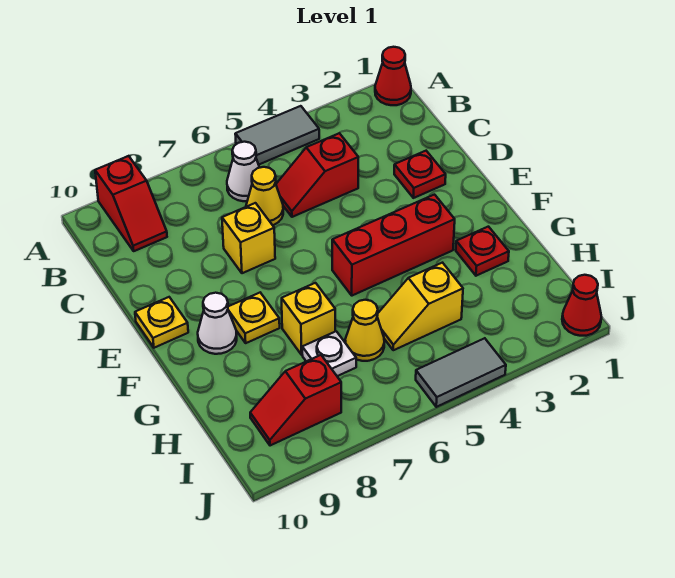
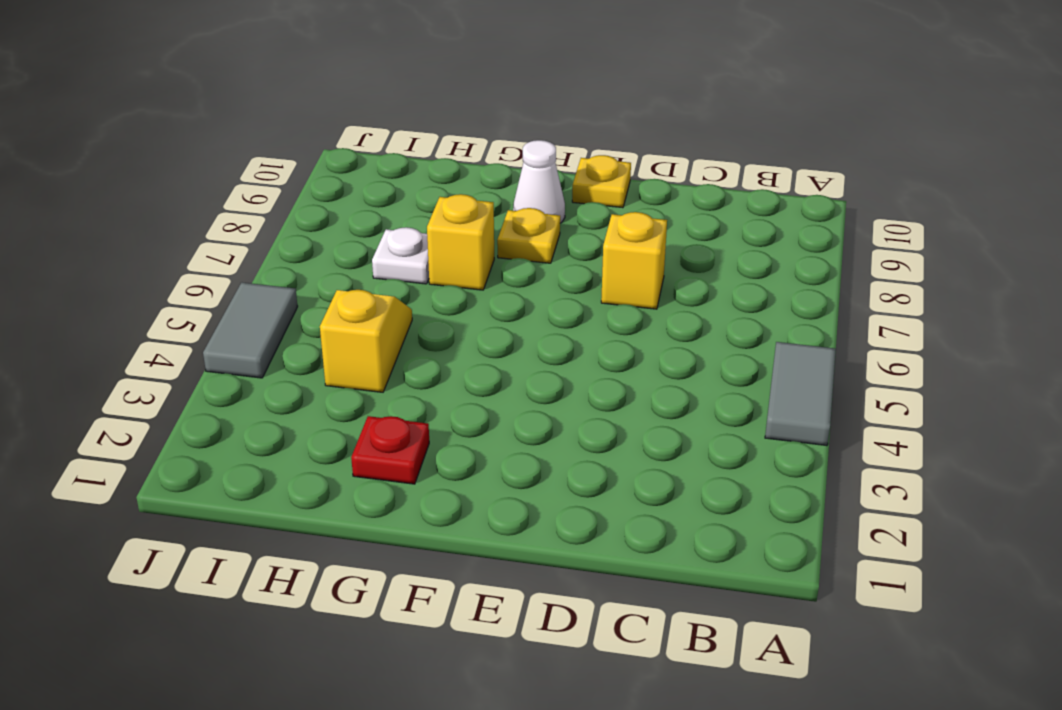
none -> red cone A1 level 1
none -> red slope A9:B9 level 1 top A
none -> white cone B6 level 1

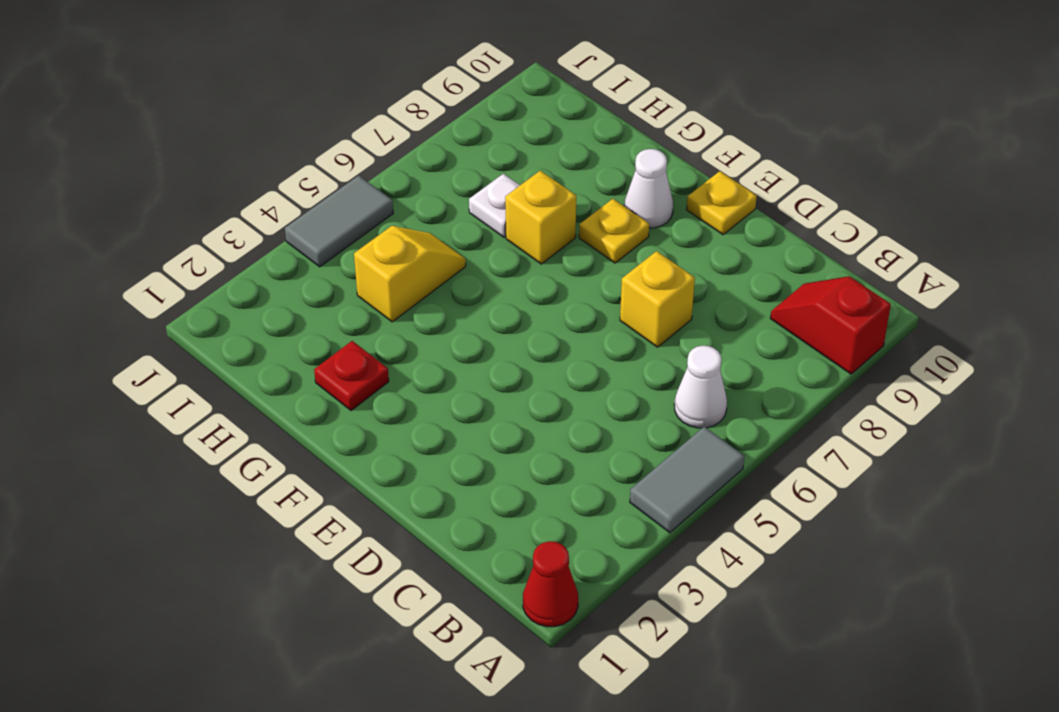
none -> red slope C4:C5 level 1 top 4
none -> yellow cone C6 level 1
none -> red plate D2 level 1

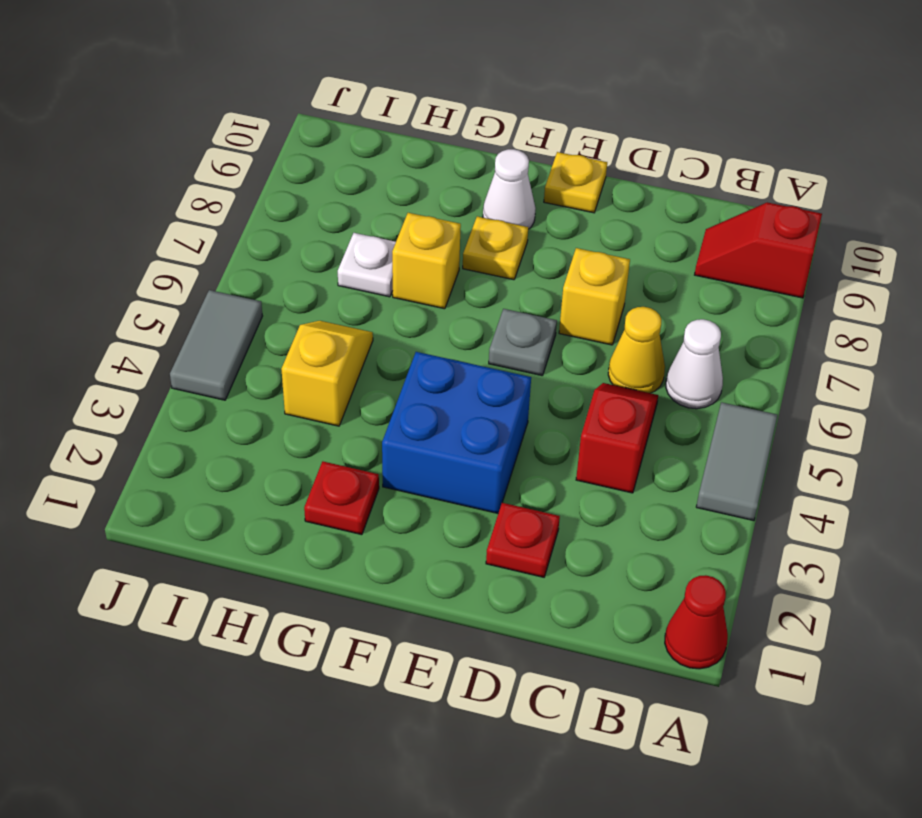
blue brick E3:F4 level 1 -> red brick F3:F5 level 1
grey plate E6 level 1 -> none
none -> yellow cone H6 level 1
none -> red slope I8:I9 level 1 top 8
none -> red cone J1 level 1

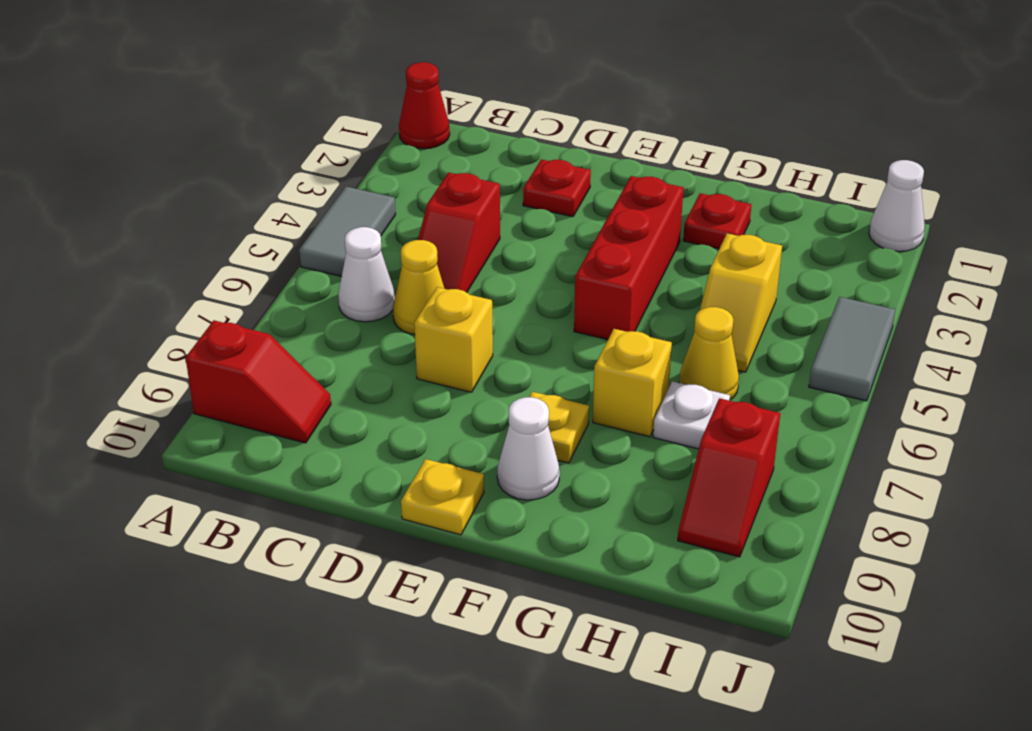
white cone J1 level 1 -> red cone J1 level 1

